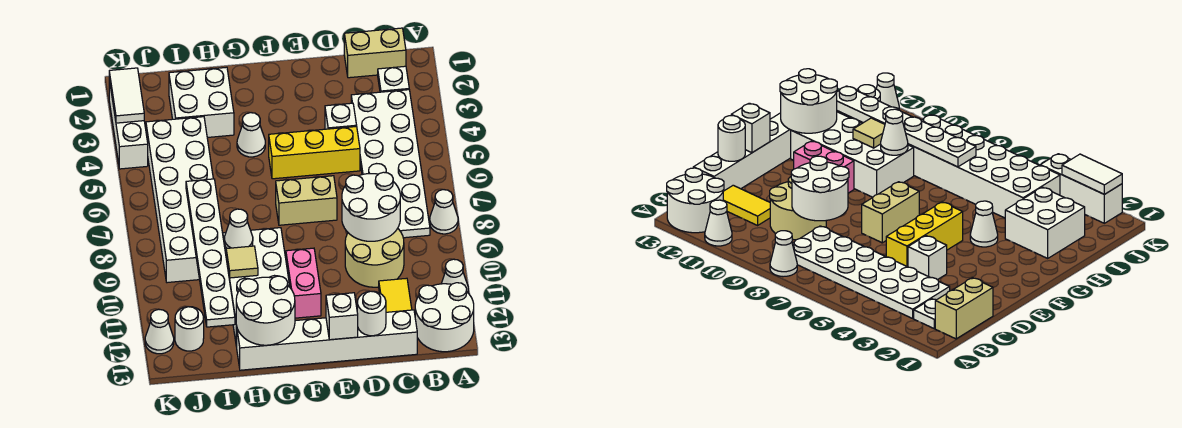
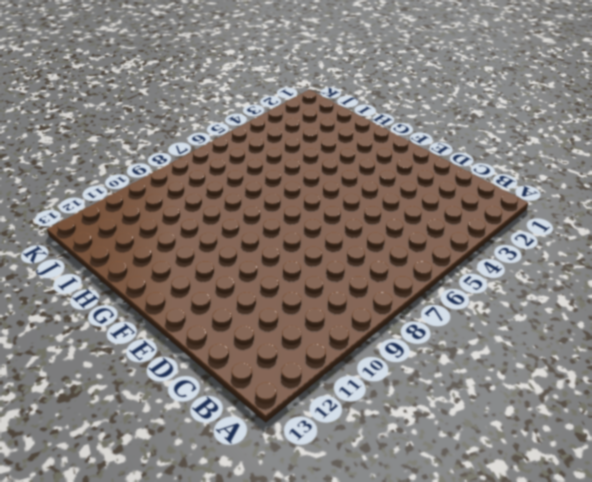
none -> white cone A8 level 1
none -> white cone A11 level 1
none -> white round brick A12:B13 level 1

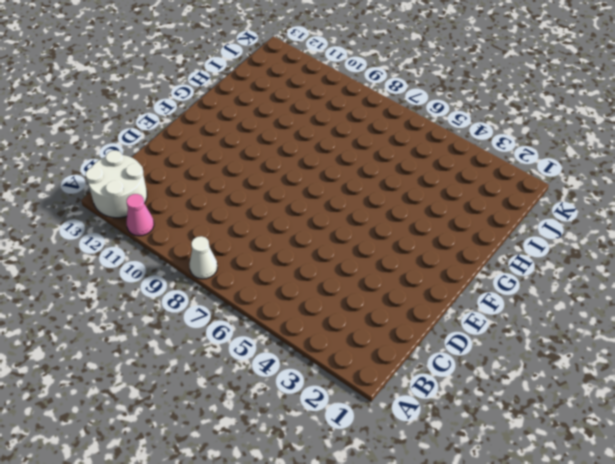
pink cone A11 level 1 -> white cone A11 level 1
none -> tan brick B1:C1 level 1
none -> white plate B2 level 1
none -> white plate B3:C8 level 1

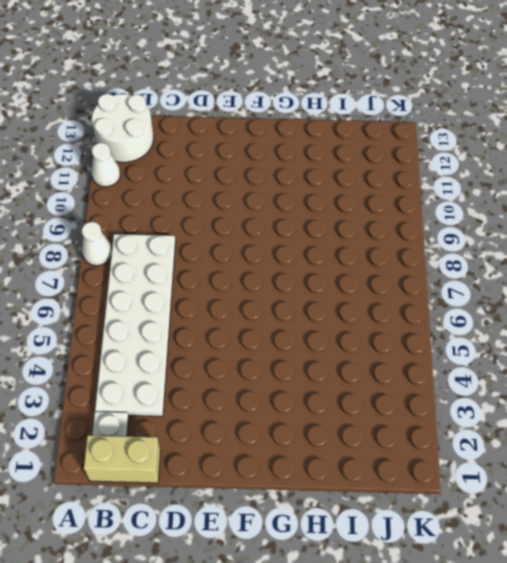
none -> tan round brick C9:D10 level 1
none -> yellow tile C11:C12 level 1
none -> white brick C13:H13 level 1

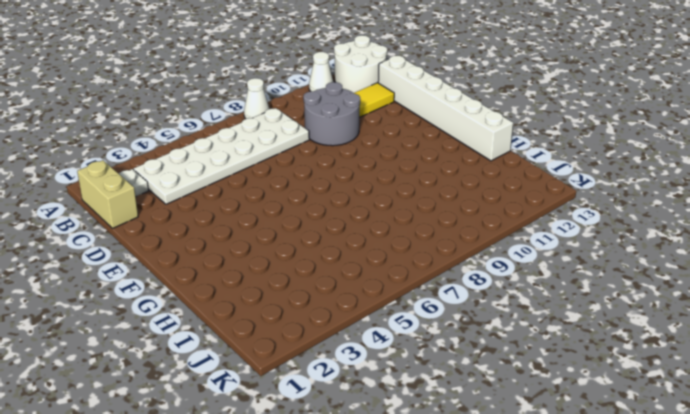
grey round brick C9:D10 level 1 -> tan round brick C9:D10 level 1
none -> white brick D4 level 1
none -> yellow brick D5:F5 level 1
none -> tan brick E7:F7 level 1

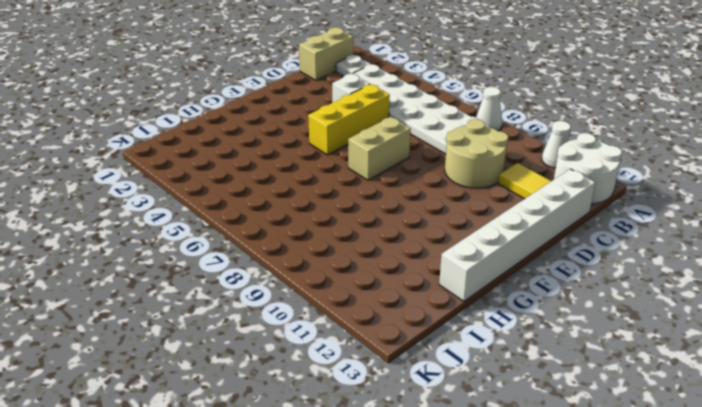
none -> pink brick F10:F11 level 1
none -> white cone G4 level 1
none -> white brick G9:H12 level 1

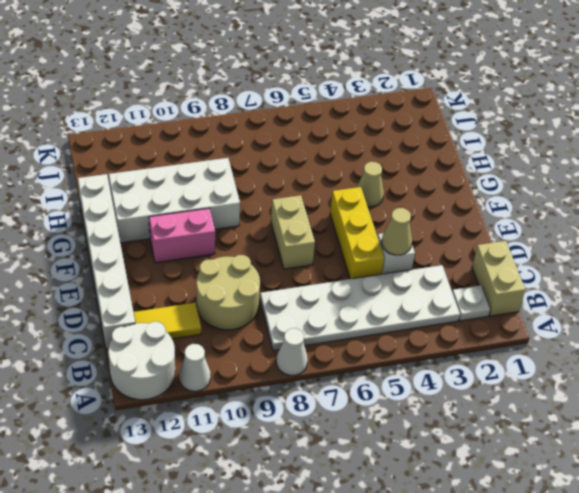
tan cone D4 level 2 -> none
tan cone G4 level 1 -> white cone G4 level 1
none -> white brick H2:I3 level 1
none -> white brick I4:J9 level 1
none -> white round brick J12 level 1

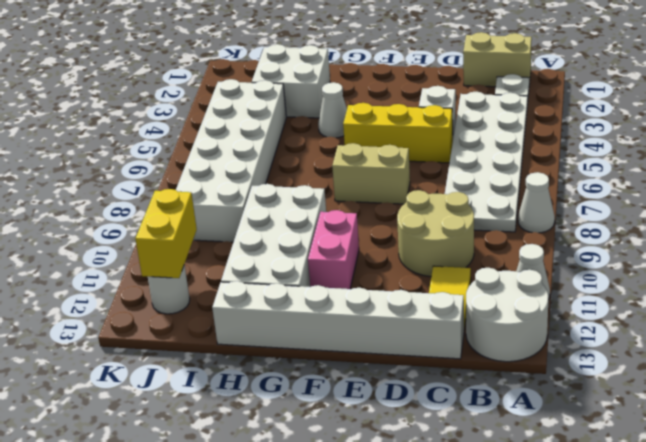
yellow brick J11:J12 level 2 -> none
none -> white brick K2:K4 level 1
none -> white cone K12 level 1
none -> white round brick C8:D9 level 2

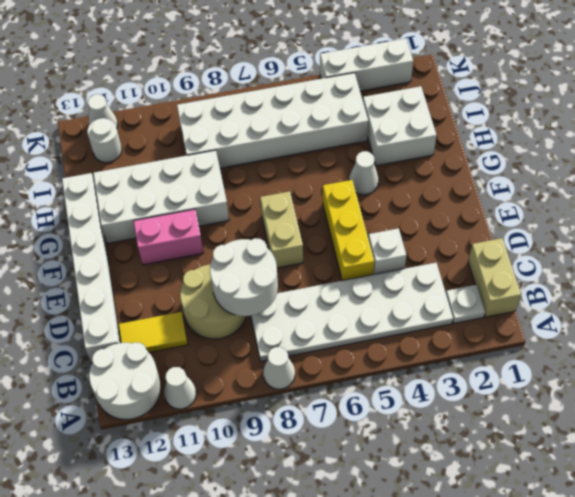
none -> white round brick D13 level 2
none -> white brick E13 level 2
none -> white round brick G12:H13 level 2

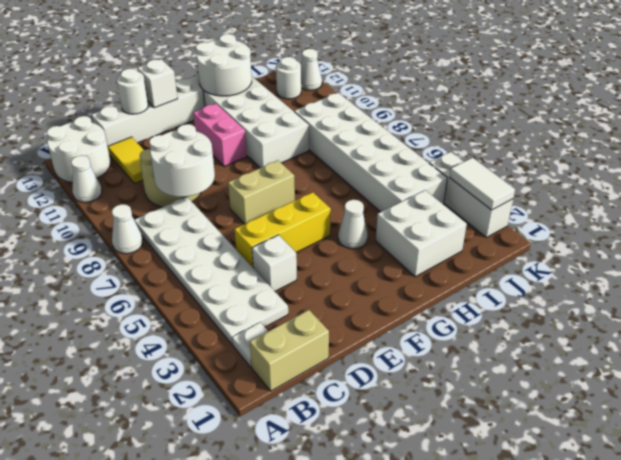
none -> white cone H9 level 2
none -> tan tile H10 level 2
none -> white plate I7:I12 level 2

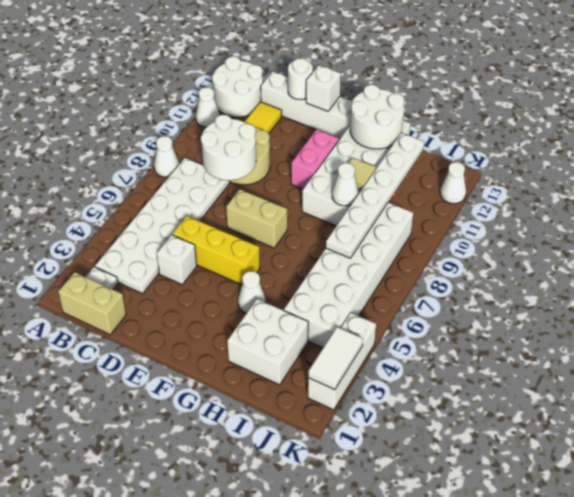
none -> white round brick J12 level 1

